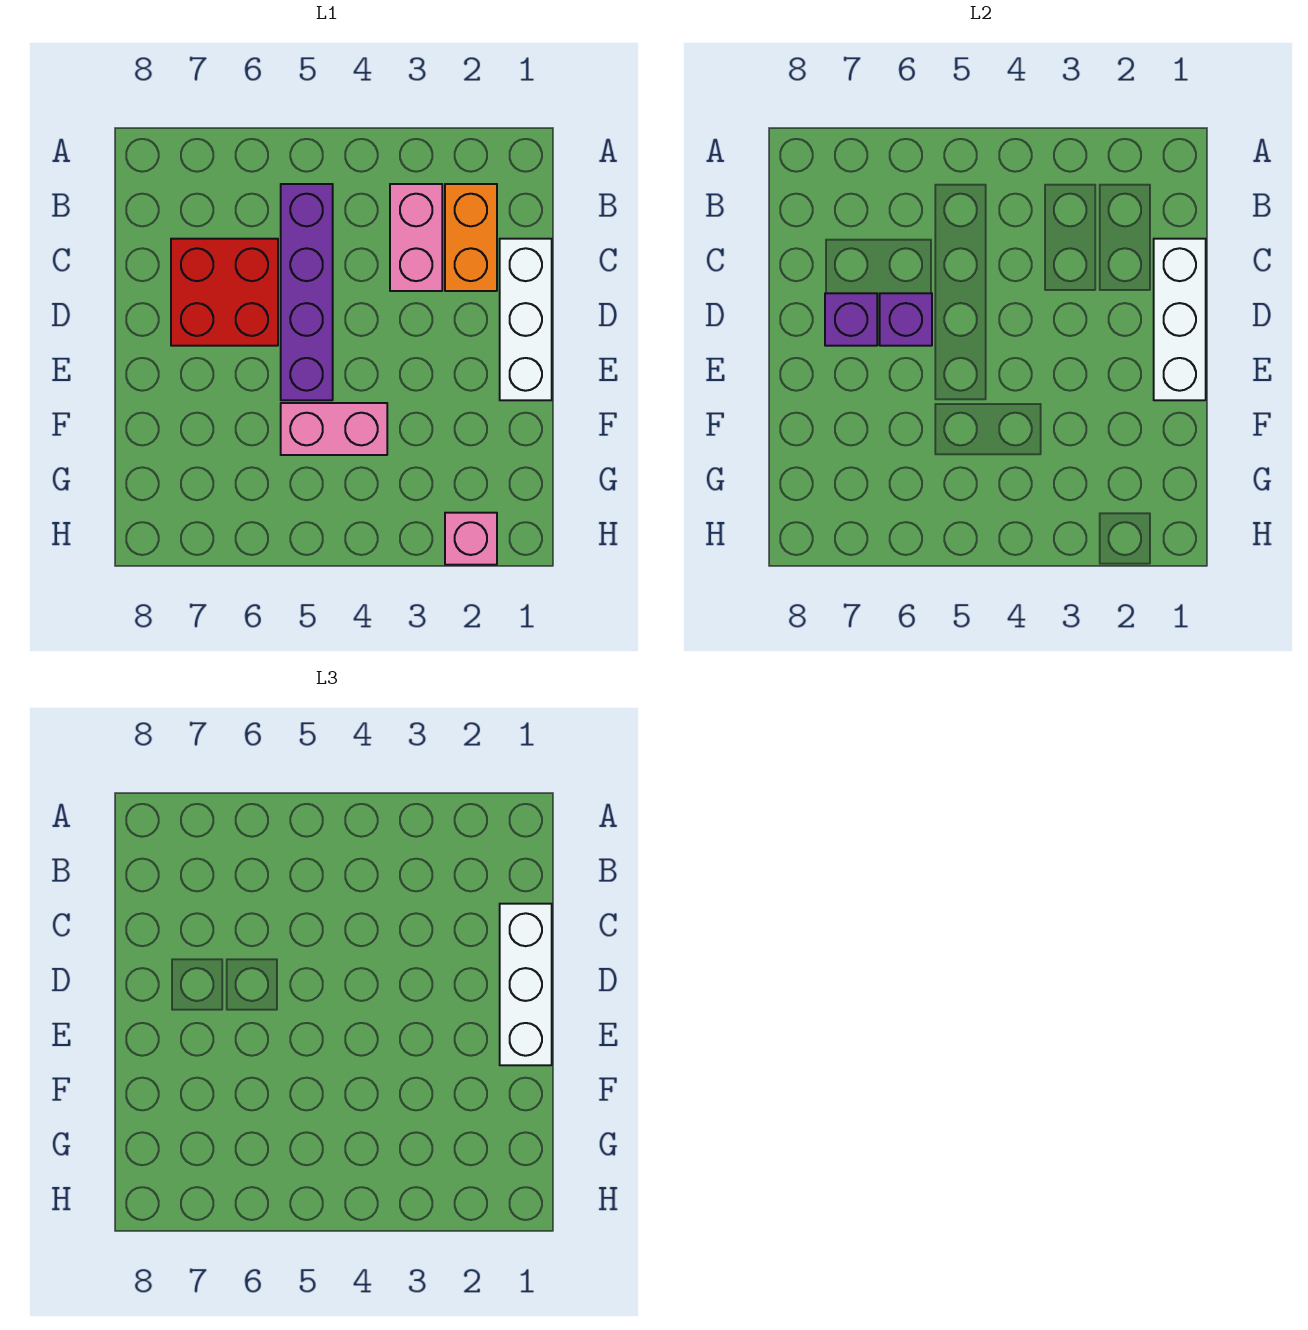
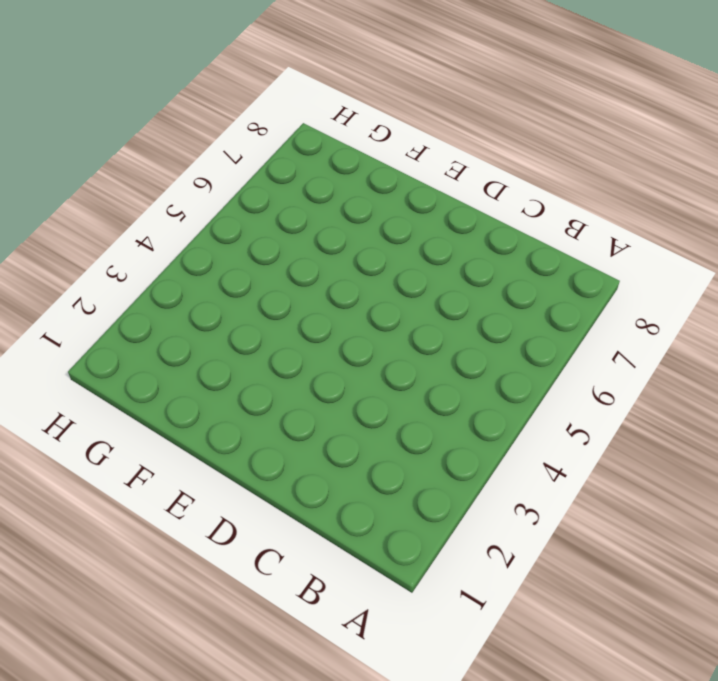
none -> orange brick B2:C2 level 1
none -> pink brick B3:C3 level 1

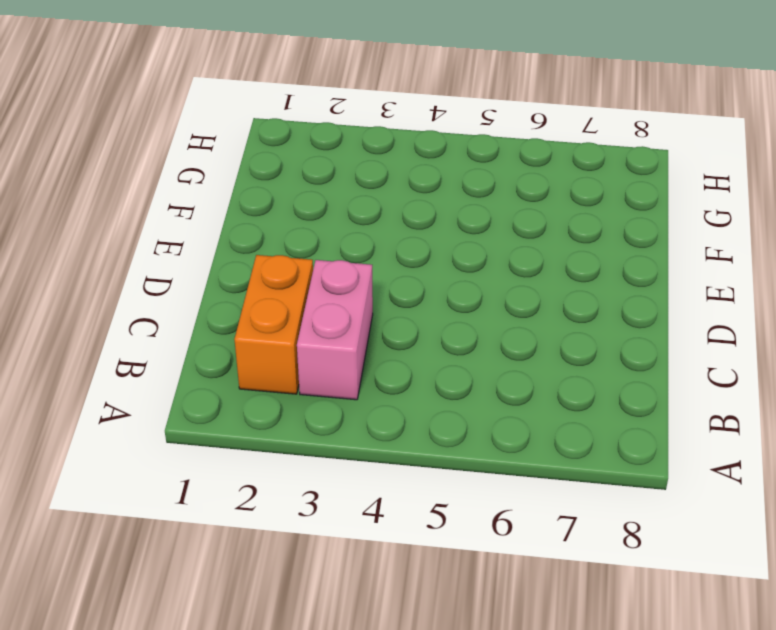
none -> purple brick B5:E5 level 1
none -> white brick C1:E1 level 1

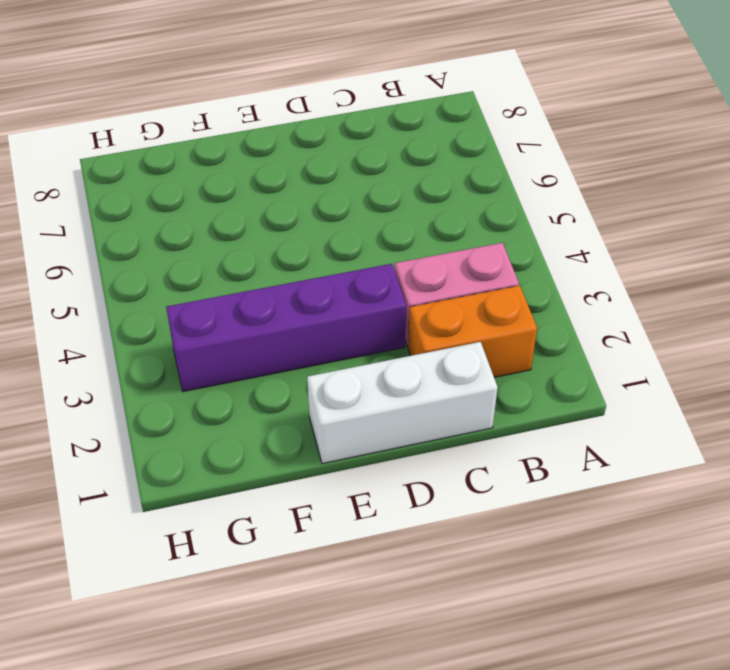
purple brick D3:G3 level 1 -> purple brick B5:E5 level 1
none -> red brick C6:D7 level 1
none -> pink brick F4:F5 level 1

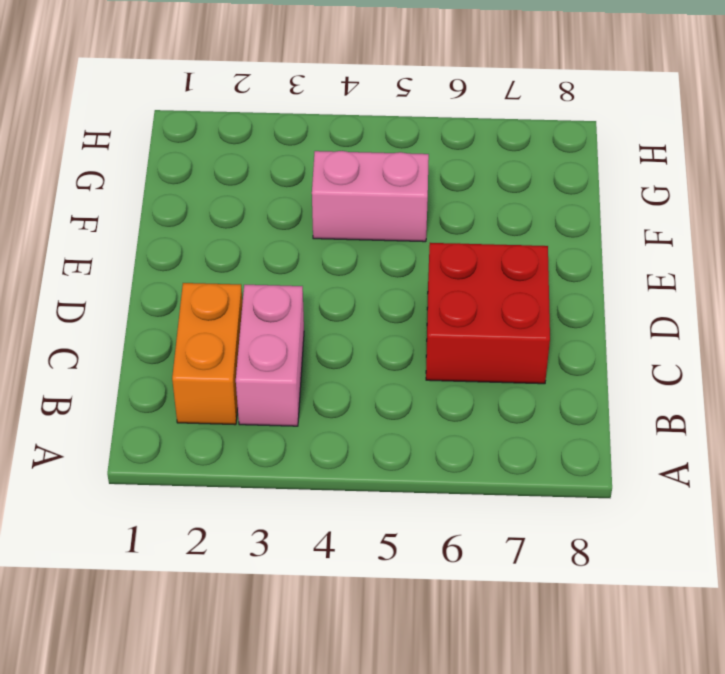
none -> purple brick B5:E5 level 1
none -> white brick C1:E1 level 1

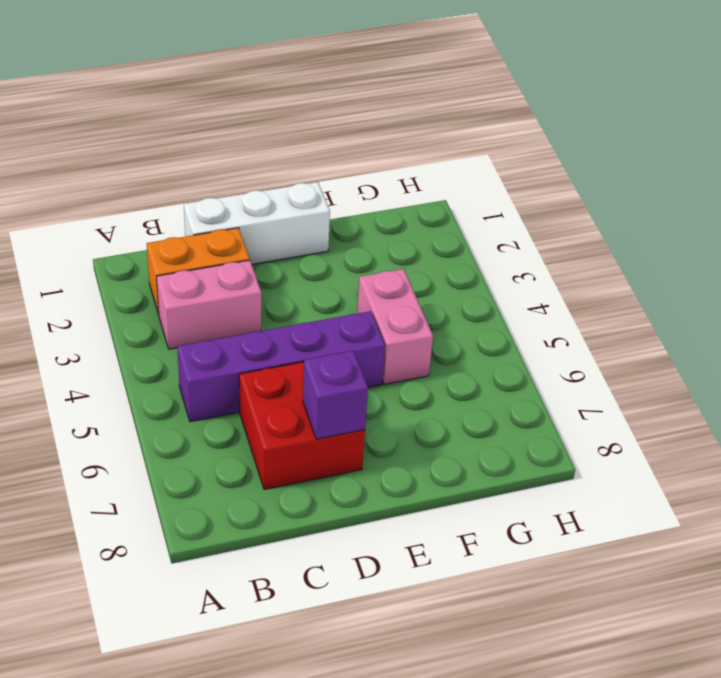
none -> pink brick H2 level 1
none -> white brick C1:E1 level 2

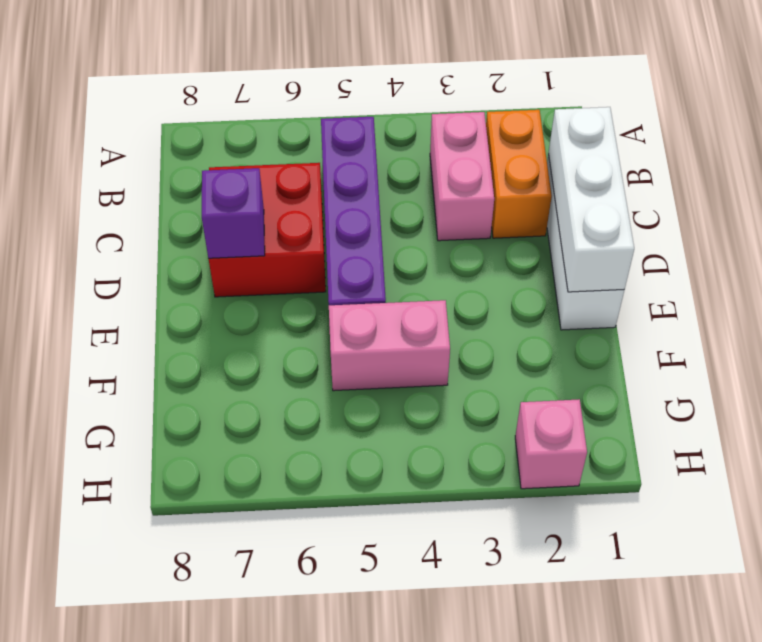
none -> purple brick D6 level 2
none -> white brick C1:E1 level 3

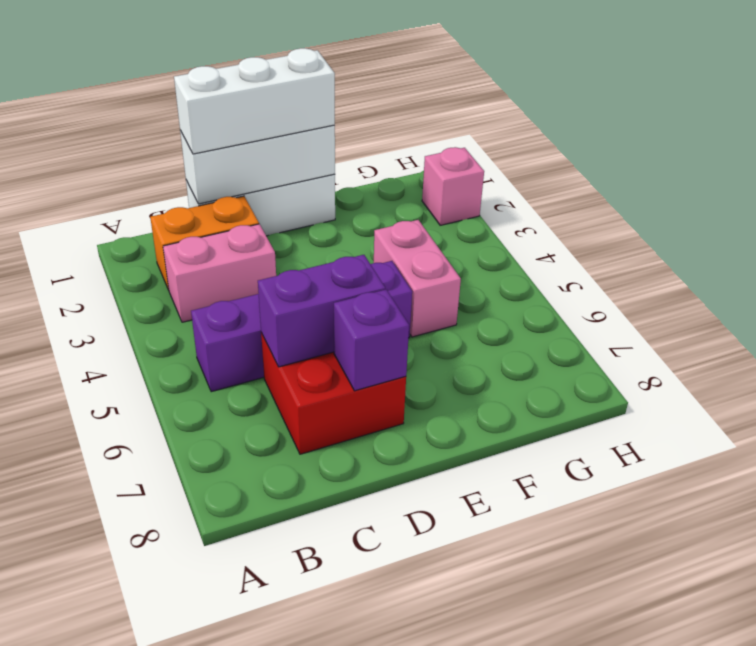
purple brick C6:D6 level 2 -> purple brick D6 level 2

